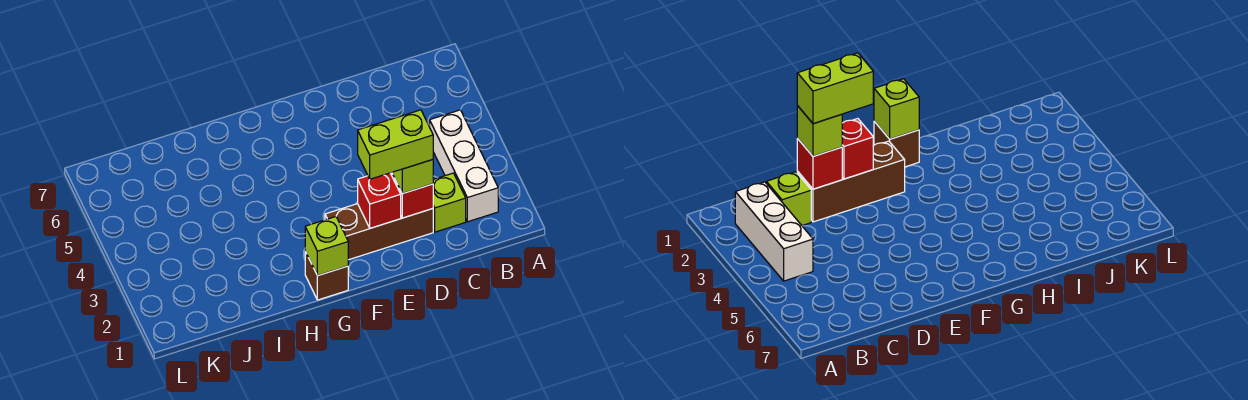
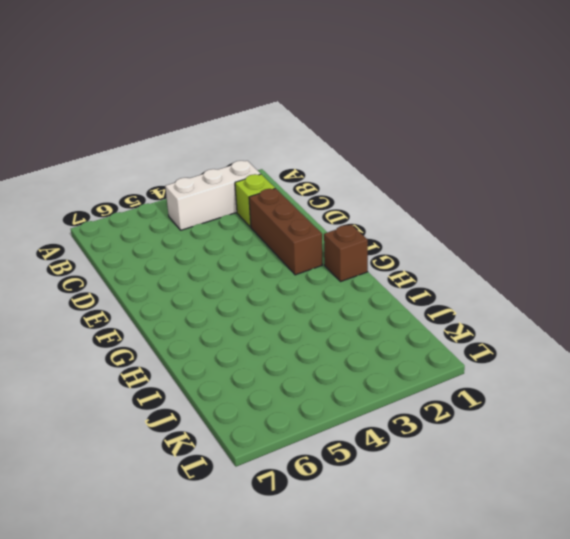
none -> red brick D2 level 2
none -> red brick E2 level 2

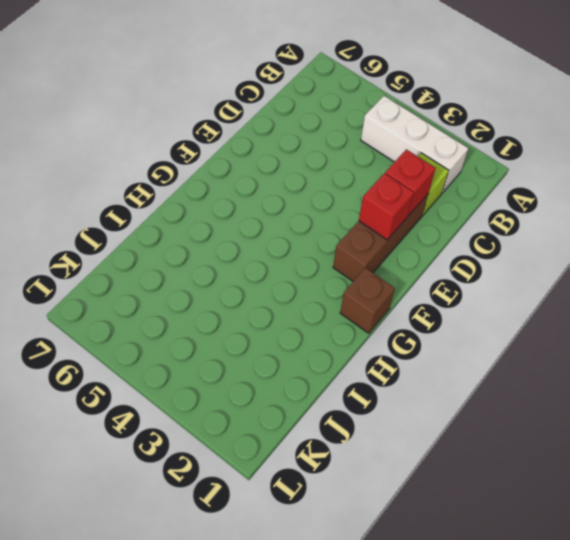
none -> lime brick G1 level 2
none -> lime brick D2 level 3

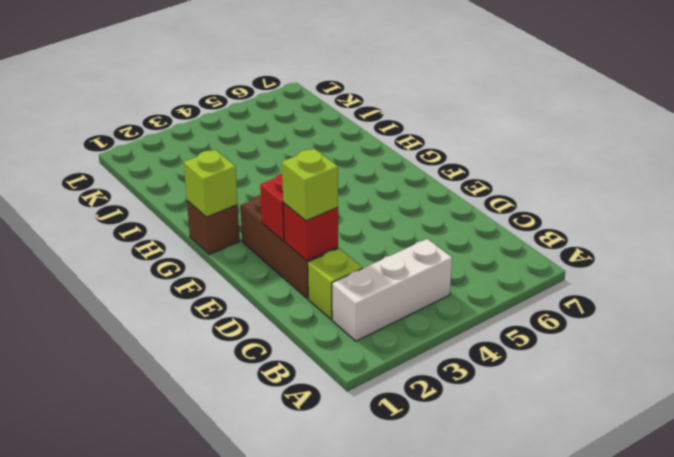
none -> lime brick D2:E2 level 4

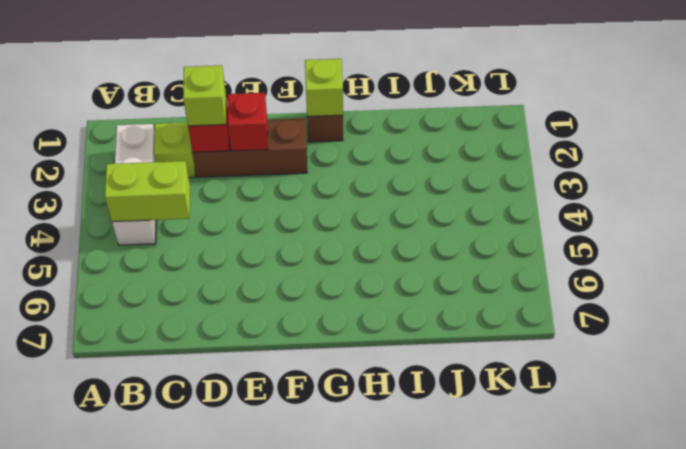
lime brick B4:C4 level 2 -> lime brick D2:E2 level 4

